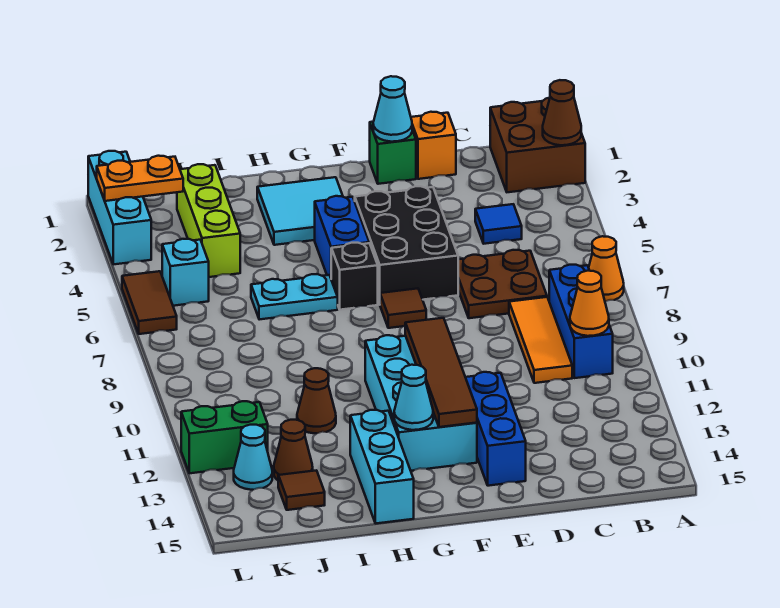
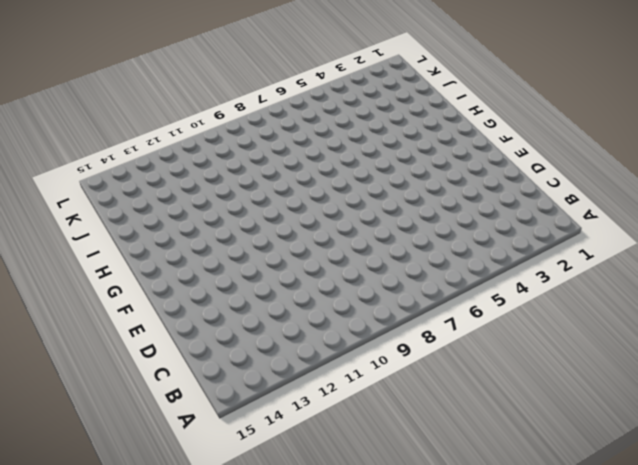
none -> brown brick A1:B2 level 1
none -> orange cone A7 level 1
none -> blue brick B8:B10 level 1
none -> blue tile C4 level 1

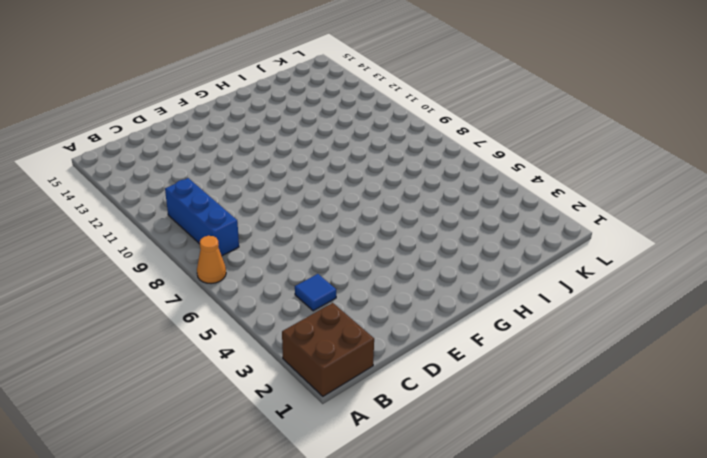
none -> brown plate C6:D7 level 1
none -> orange tile C8:C10 level 1
none -> orange brick D1 level 1
none -> green brick E1 level 1

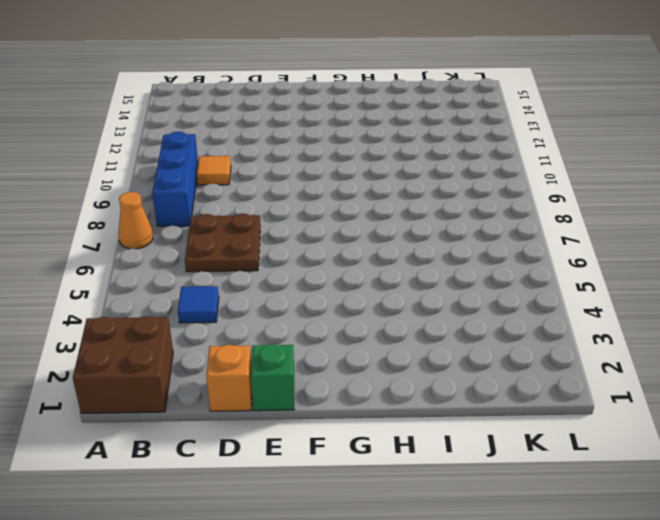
orange tile C10 level 1 -> orange tile C8:C10 level 1
none -> black brick E4:F6 level 1
none -> blue brick E12:E14 level 1
none -> brown tile F7 level 1
none -> cyan brick F10:G13 level 1

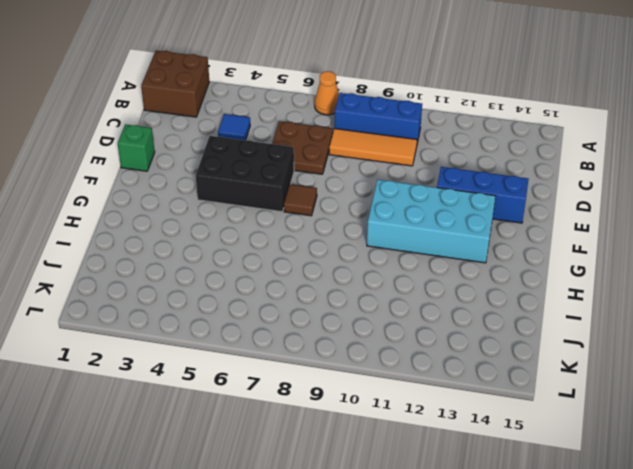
none -> orange brick D1 level 1
none -> cyan tile G2:H3 level 1
none -> blue brick G4:G5 level 1
none -> black brick G6 level 1

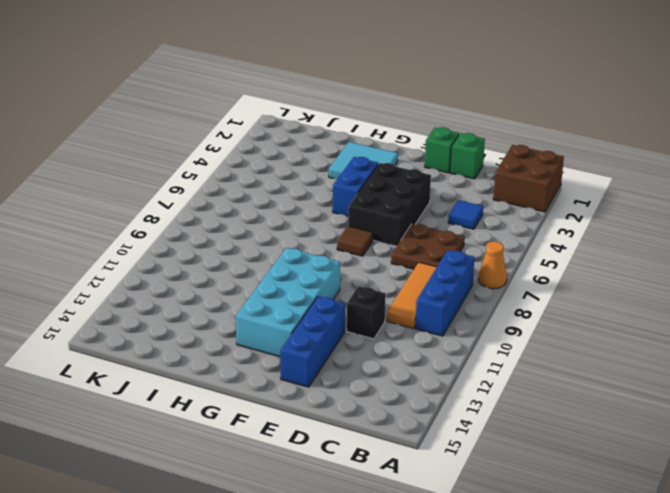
green brick D1 level 1 -> orange brick D1 level 1
black brick D11 level 1 -> black brick G6 level 1
none -> cyan plate H6:I6 level 1
none -> cyan brick H13:H15 level 1
none -> brown cone I11 level 1
none -> lime brick J2:J4 level 1

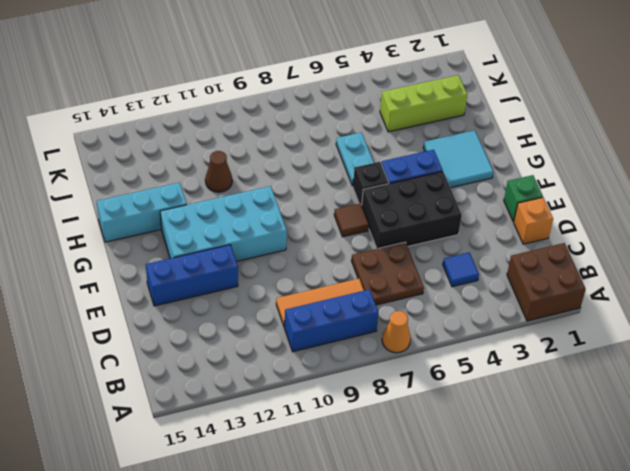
none -> brown cone J13 level 1
none -> brown tile J14 level 1
none -> cyan brick K5 level 1
none -> green brick K12:L12 level 1

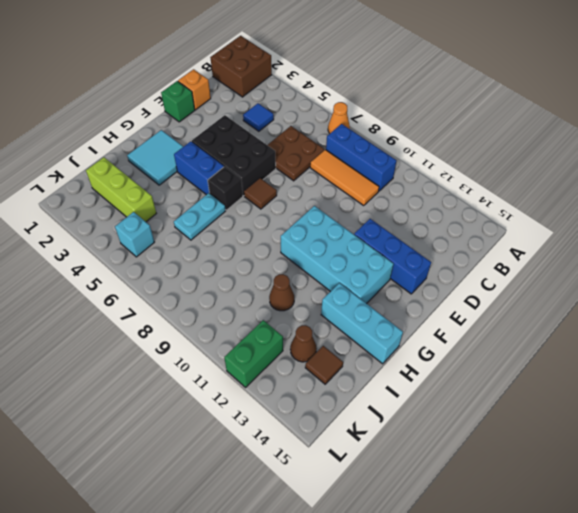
none -> cyan cone K13 level 1
none -> cyan brick L1:L3 level 1
none -> brown tile L5:L6 level 1
none -> brown cone A2 level 2

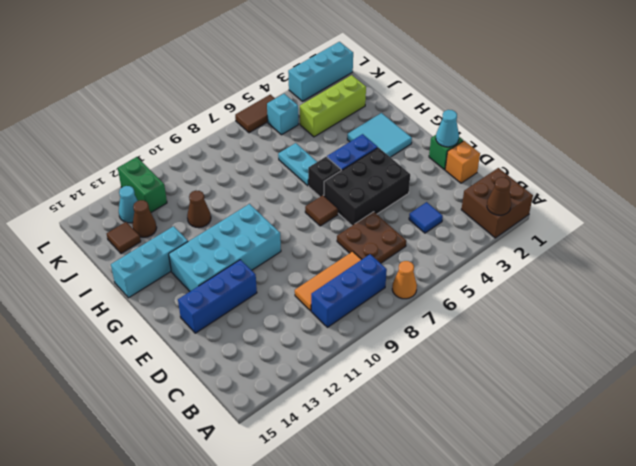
none -> orange cone B10 level 2
none -> brown tile F10:F13 level 2
none -> cyan cone G13 level 2
none -> orange plate K2:L2 level 2

